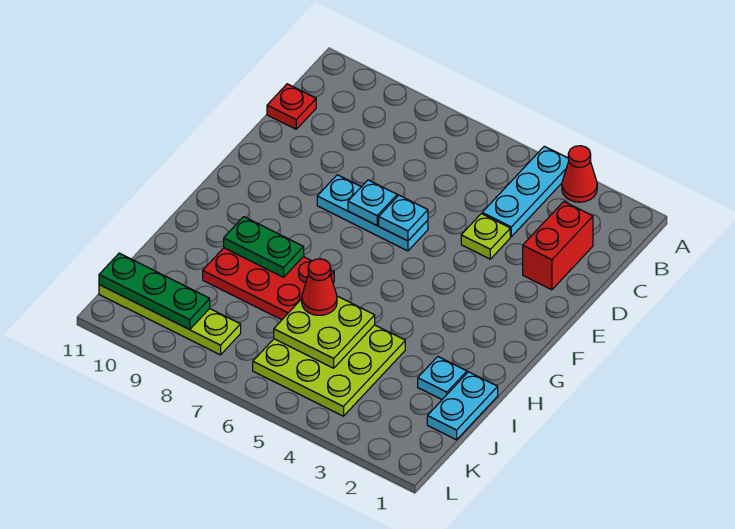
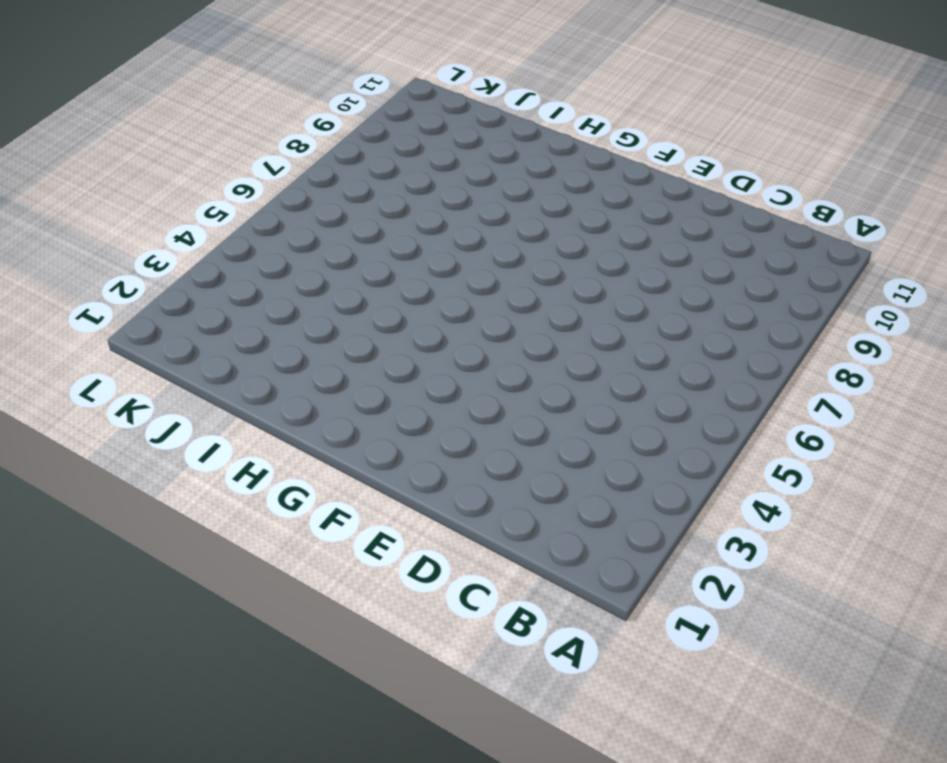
none -> red cone A3 level 1
none -> cyan plate A4:C4 level 1
none -> red brick C2:D2 level 1

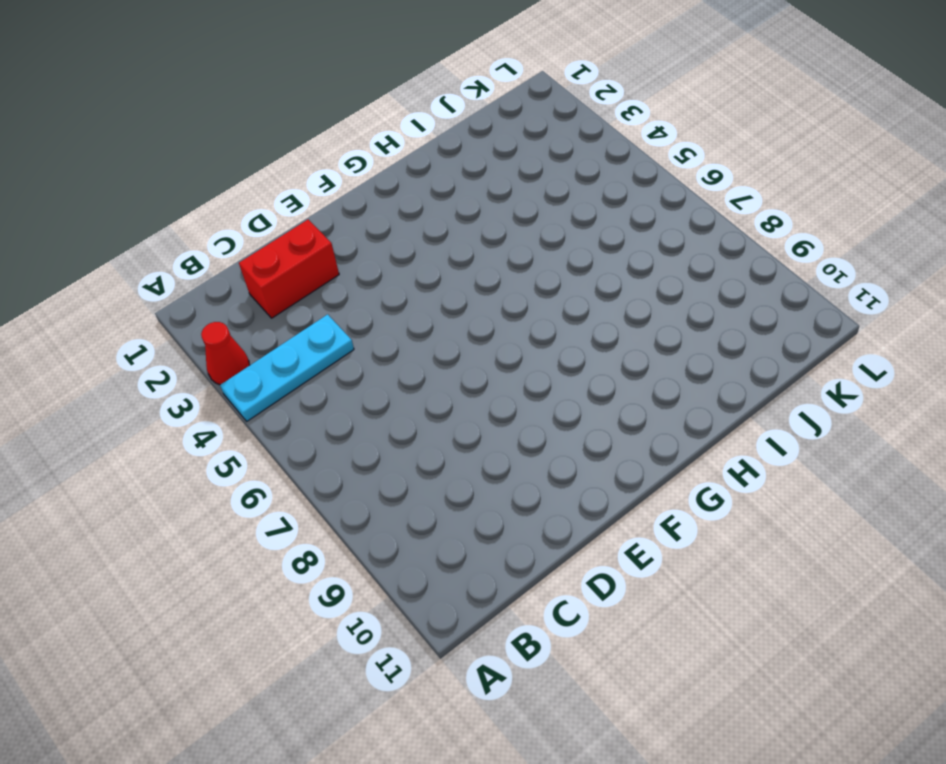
none -> red plate C11 level 1
none -> lime plate D4 level 1
none -> cyan plate E6:E8 level 1

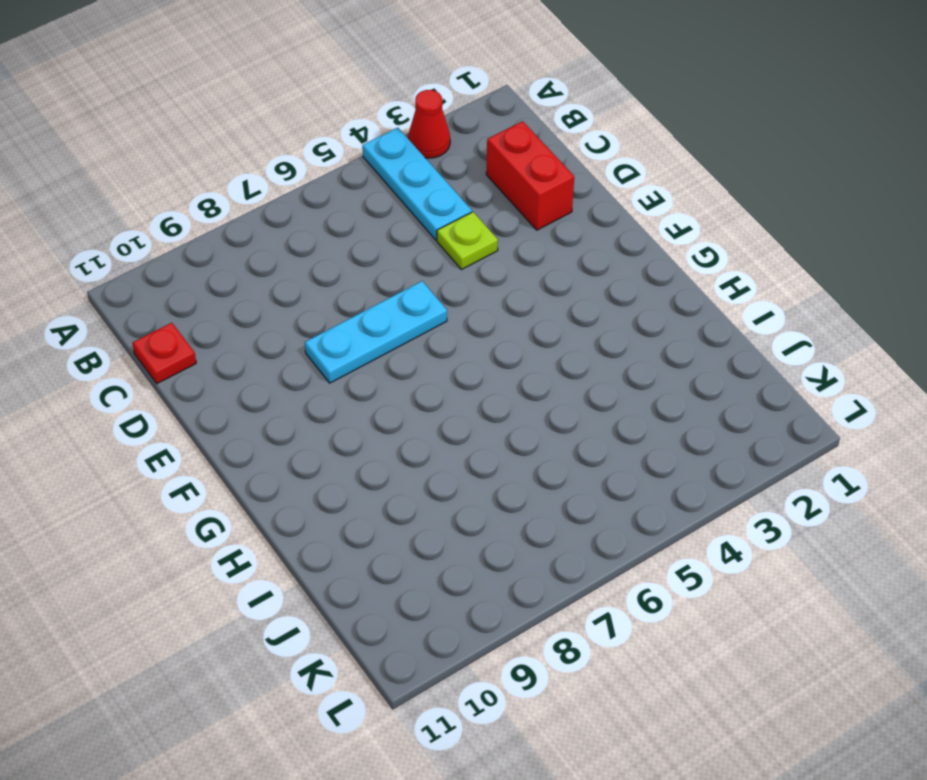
none -> red plate H7:I9 level 1
none -> cyan plate I1:J1 level 1
none -> cyan plate I2 level 1

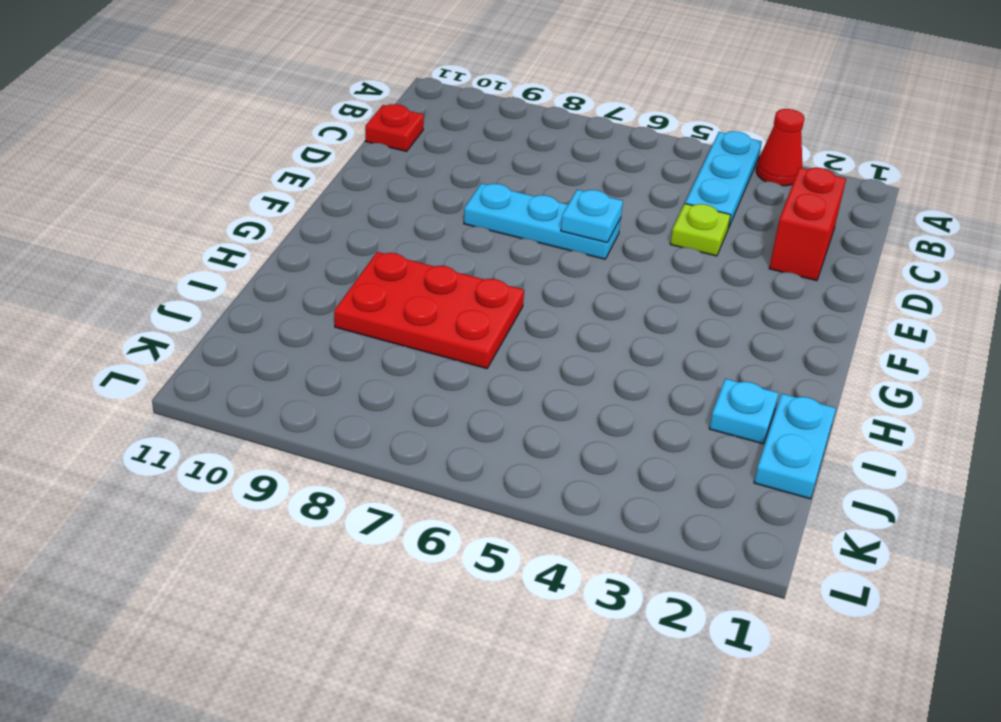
none -> lime plate I4:K6 level 1
none -> lime plate K8:K11 level 1
none -> cyan plate E7 level 2

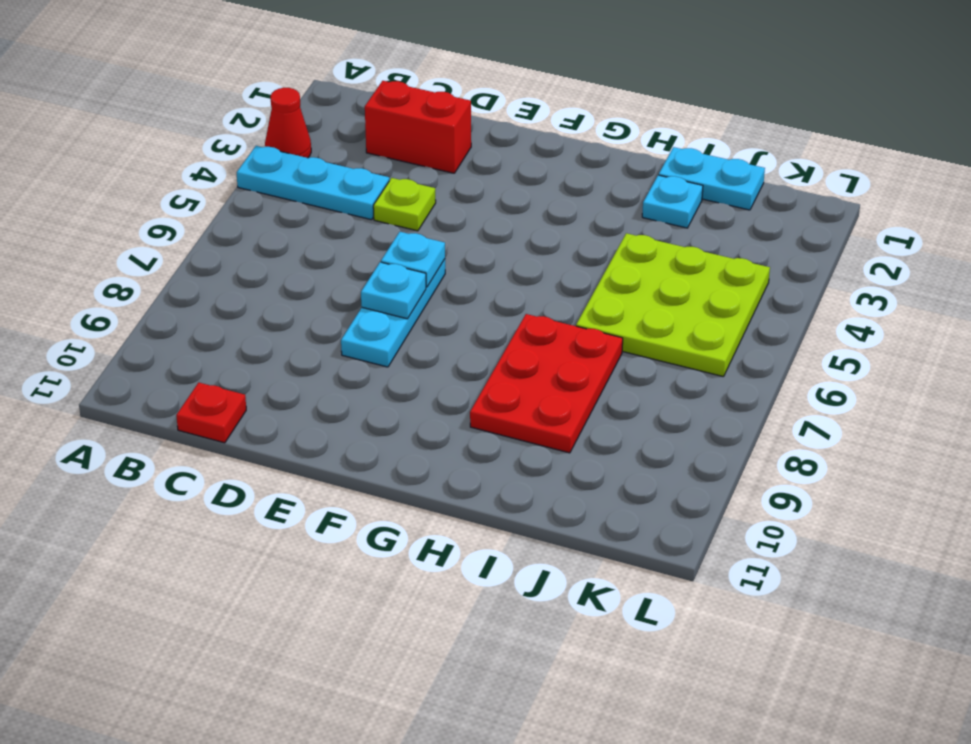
none -> lime plate K8:K11 level 1
none -> green plate H8:H9 level 2
none -> lime plate I5:J6 level 2

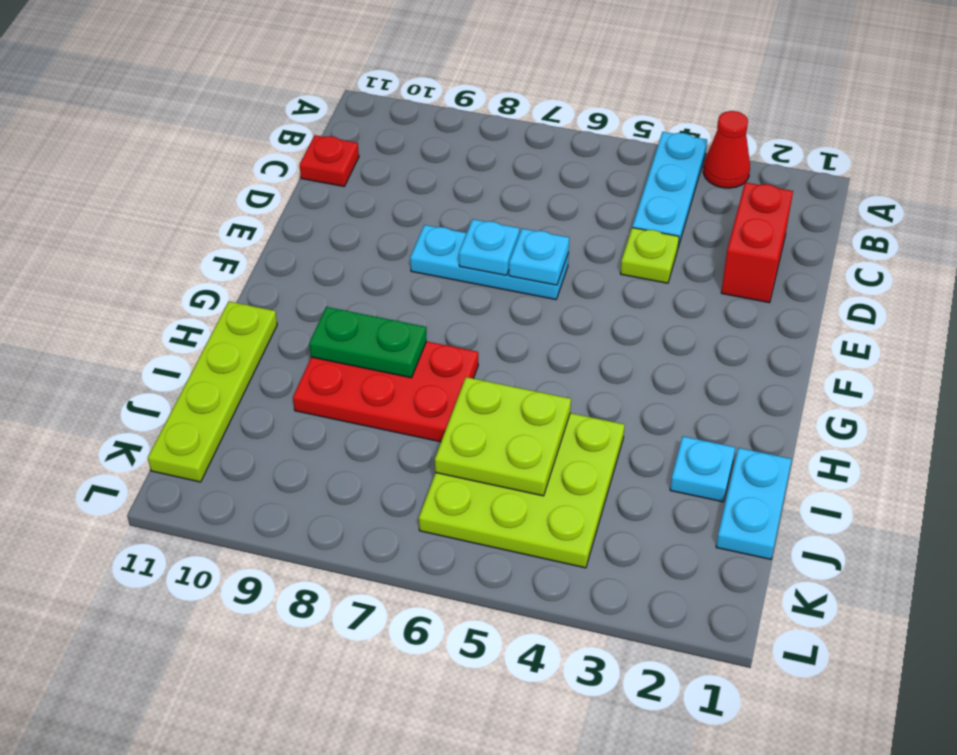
lime plate H11:K11 level 1 -> lime plate K8:K11 level 1
none -> green plate K9:K11 level 2
none -> red cone I6 level 3

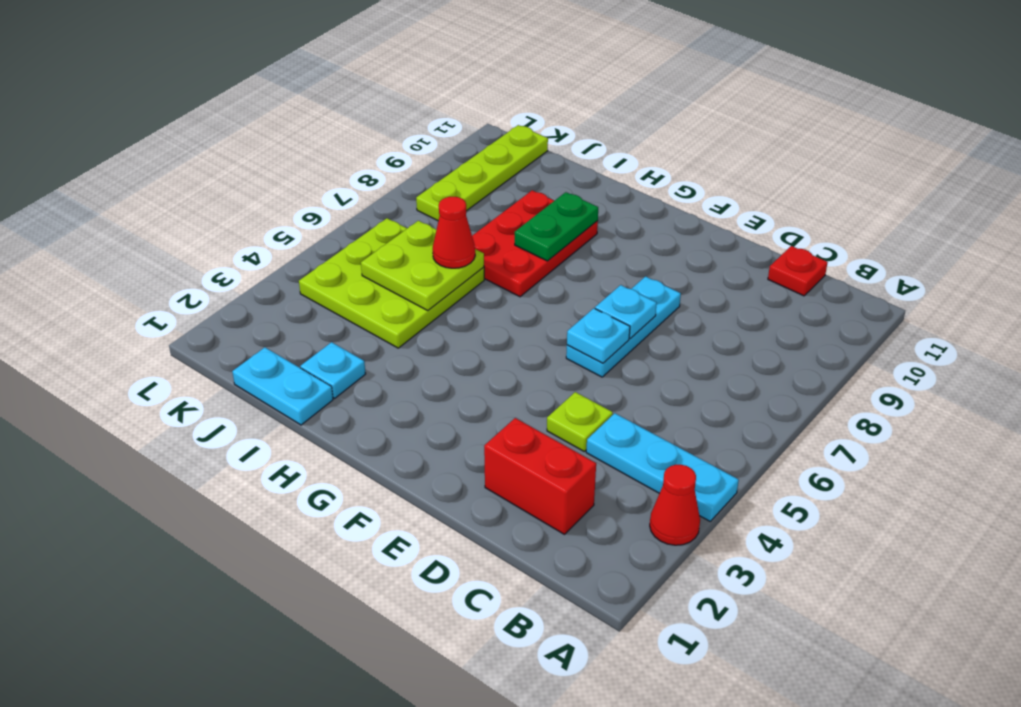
none -> green plate K9:K11 level 2

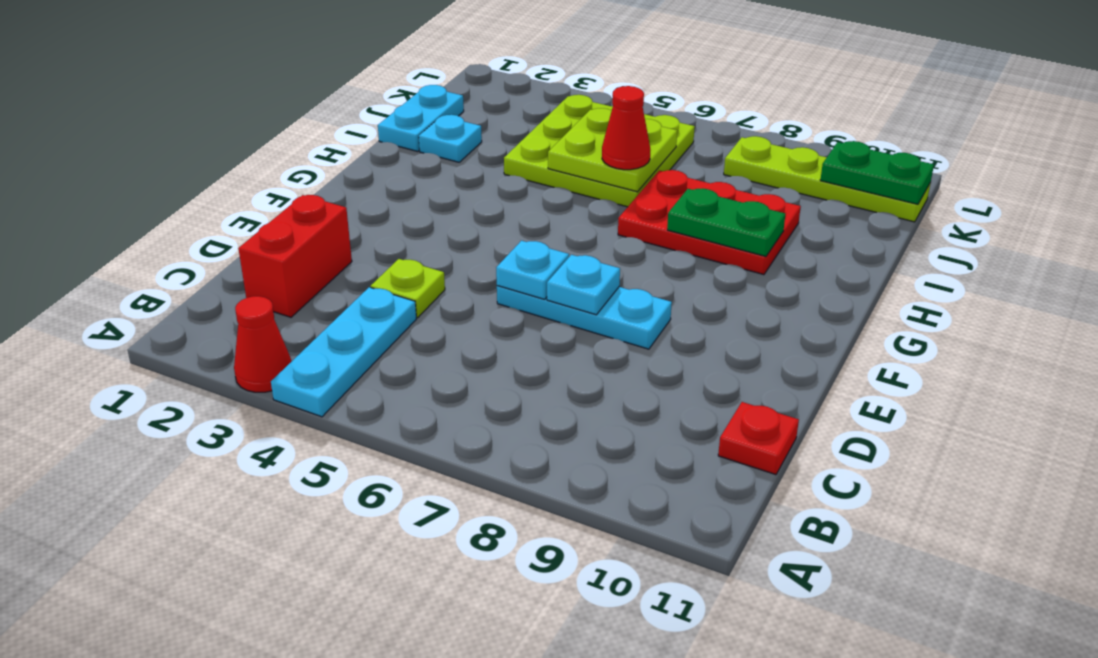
green plate K10:K11 level 2 -> green plate K9:K11 level 2

